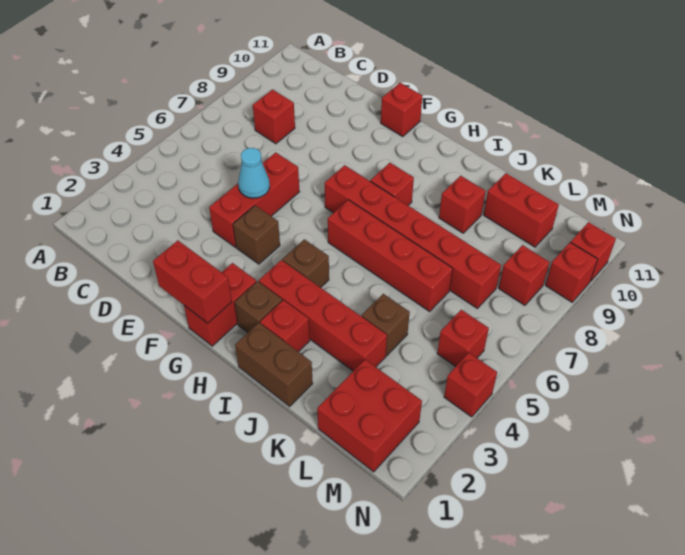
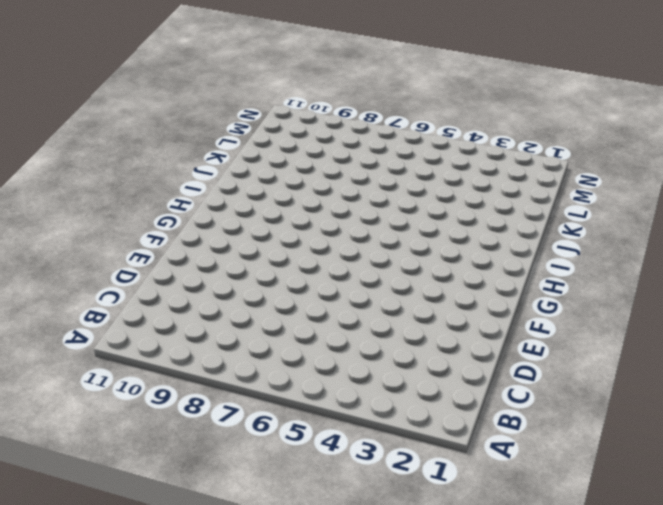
none -> red brick C8 level 1
none -> red brick E4:E6 level 1
none -> brown brick F4 level 1

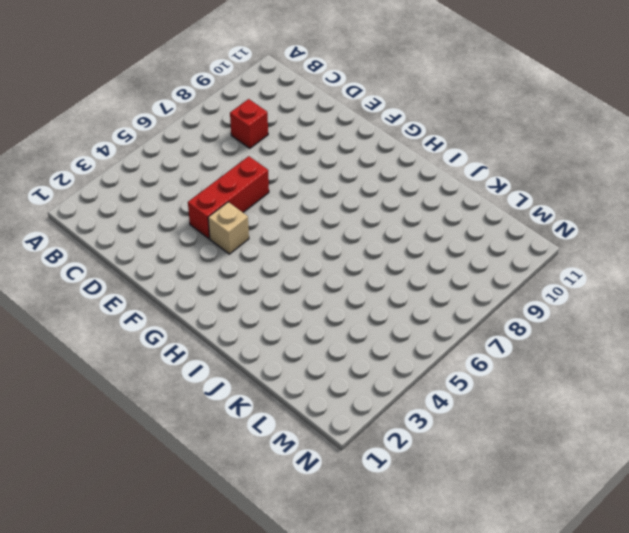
tan brick F4 level 1 -> brown brick F4 level 1
none -> red brick F11 level 1
none -> red brick G1:G2 level 1
none -> red brick G7:L7 level 1

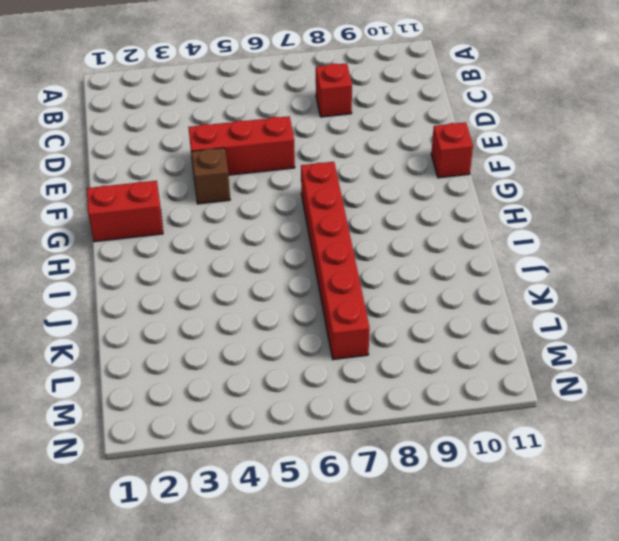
none -> brown brick H2 level 1
none -> red brick H3:K3 level 1
none -> brown brick H4 level 1

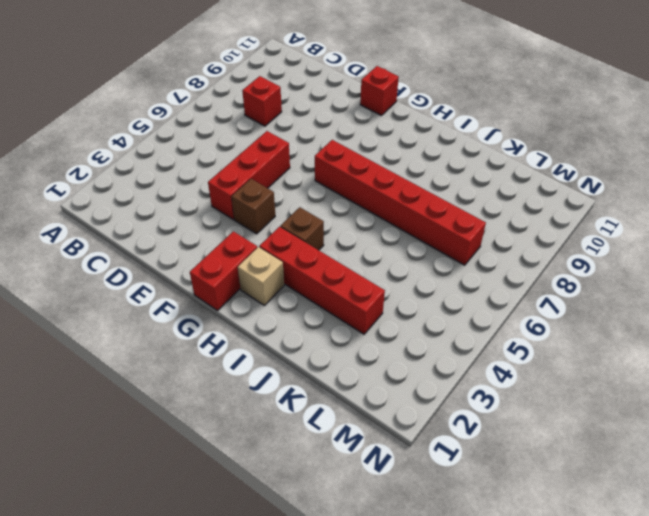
tan brick H2 level 1 -> brown brick H2 level 1
none -> red brick H6:K6 level 1
none -> red brick H8 level 1
none -> brown brick I1:J1 level 1

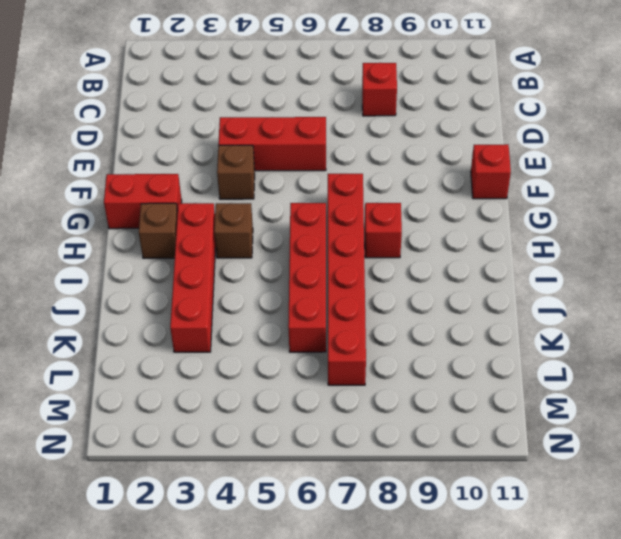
none -> brown brick I1:J1 level 1
none -> red brick I2 level 1
none -> red brick J9 level 1

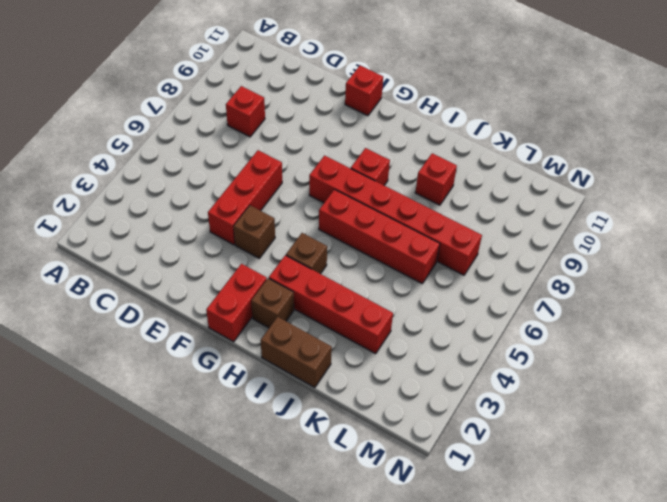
none -> red brick I2 level 1
none -> brown brick K4 level 1
none -> red brick K10:L10 level 1

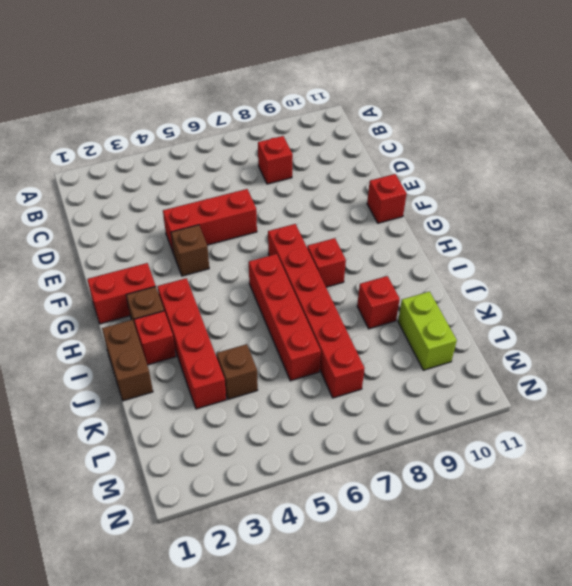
lime brick K10:L10 level 1 -> red brick K10:L10 level 1
none -> brown brick H4 level 1
none -> red brick L1:M2 level 1
none -> red brick M5 level 1

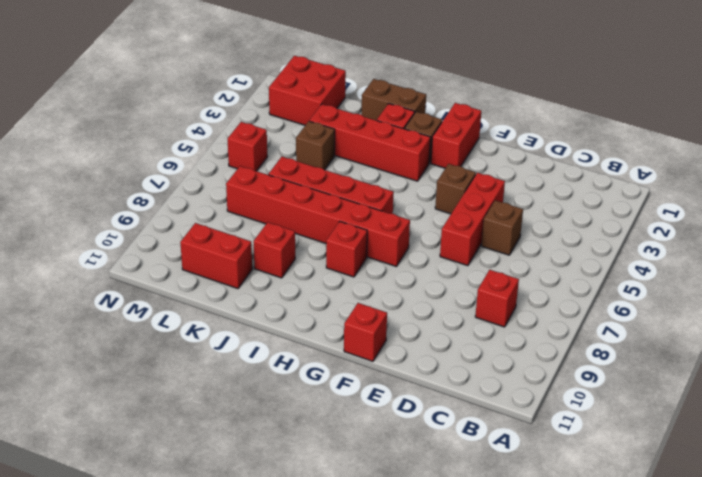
brown brick D5 level 1 -> brown brick H4 level 1
none -> red brick M8 level 1
none -> red brick N4 level 1
none -> red brick N9 level 1

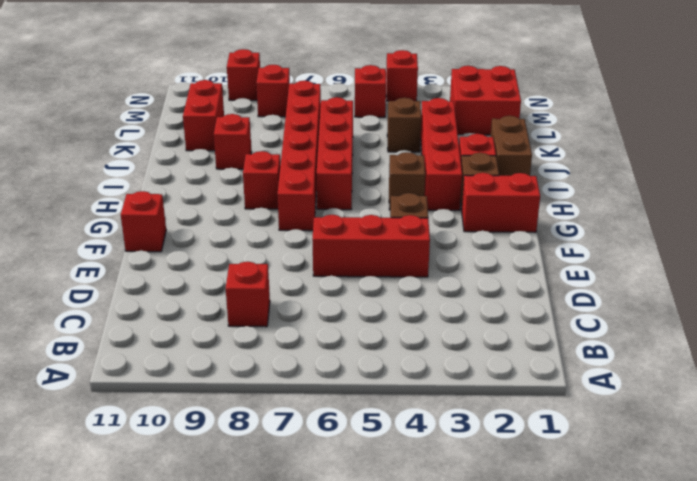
none -> red brick N10 level 1
none -> cyan cone E5 level 2
none -> red brick F1:G1 level 2

